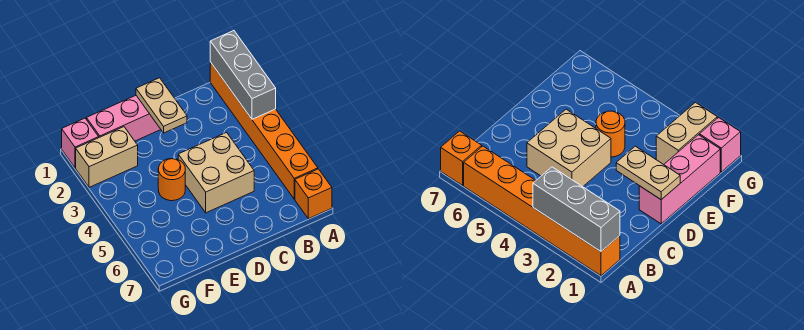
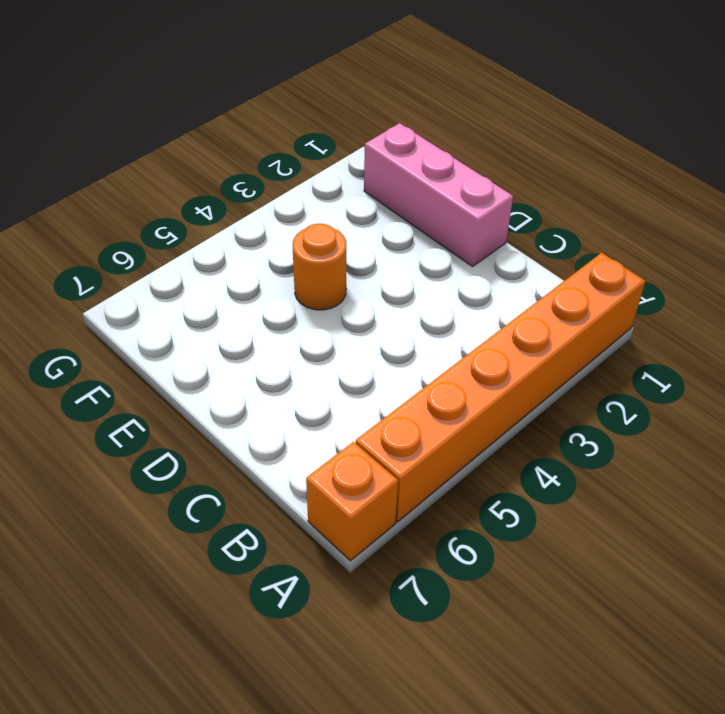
none -> tan brick C4:D5 level 1
none -> tan brick F2:G2 level 1

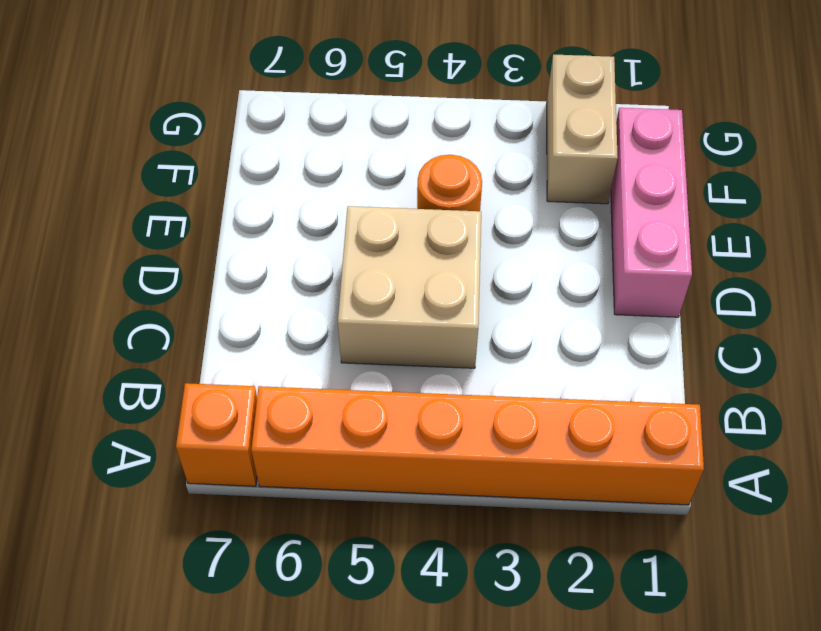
none -> pink brick G1 level 1
none -> grey brick A1:A3 level 2

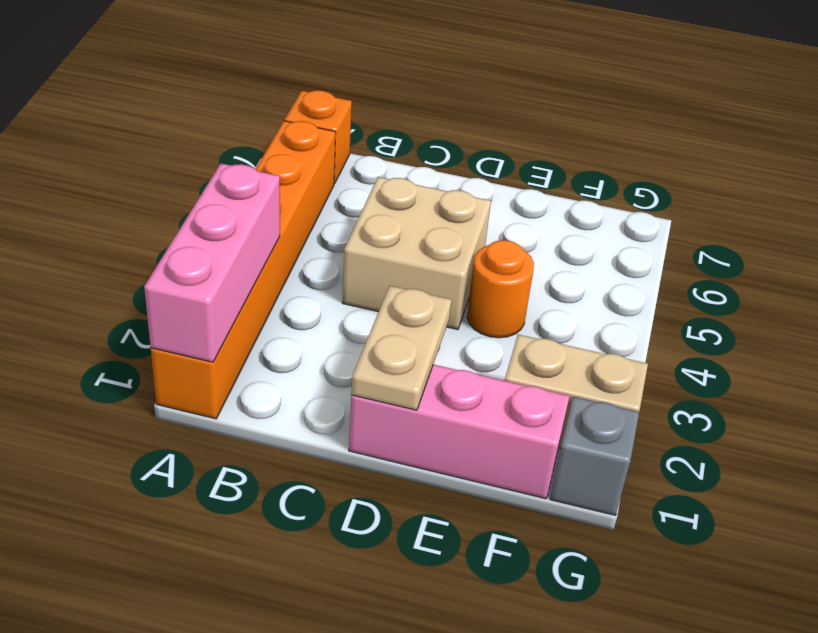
pink brick A1:A3 level 2 -> grey brick A1:A3 level 2
grey brick G1 level 1 -> pink brick G1 level 1

